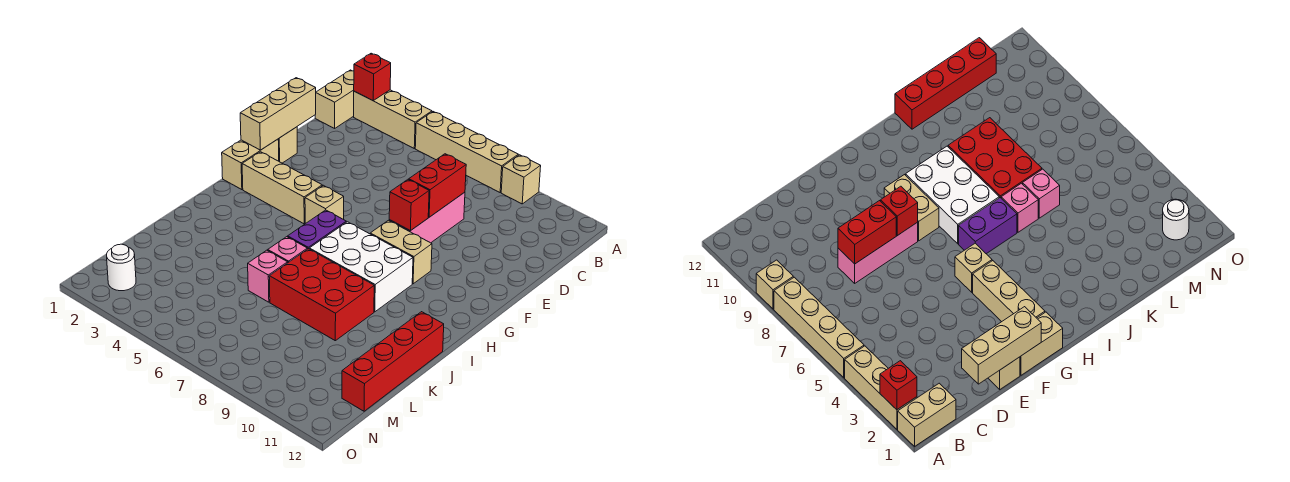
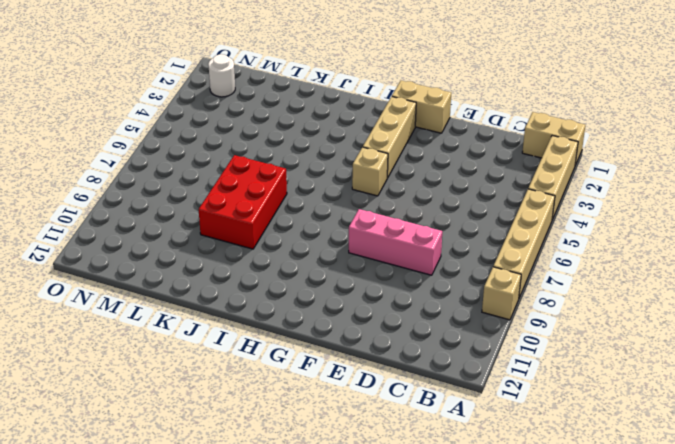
none -> tan brick E1 level 1
none -> tan brick G8:G9 level 1
none -> purple brick H6:I6 level 1

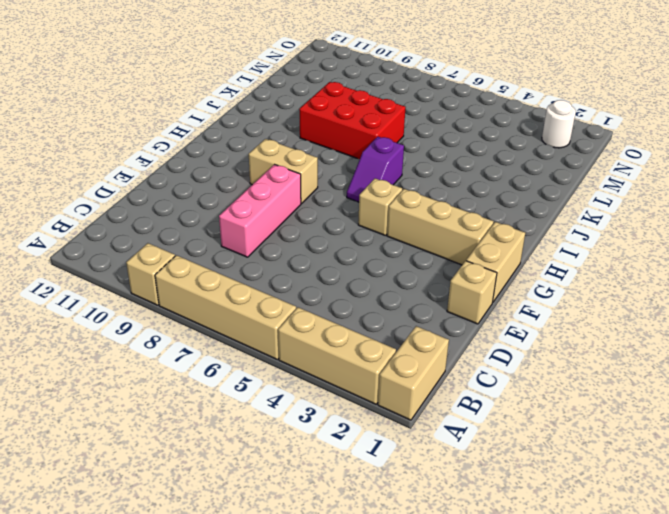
purple slope H6:I6 level 1 top I -> purple brick H6:I6 level 1
none -> white brick H7:I9 level 1
none -> pink brick J6 level 1
none -> red brick J12:M12 level 1

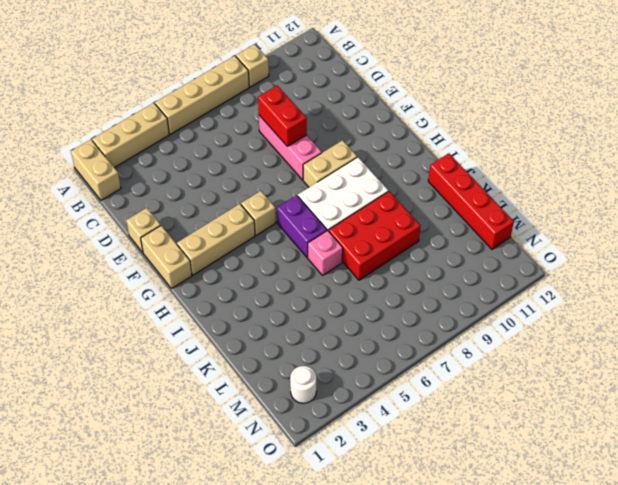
none -> pink brick K6 level 1
none -> red brick A2 level 2
none -> tan brick D1:F1 level 2

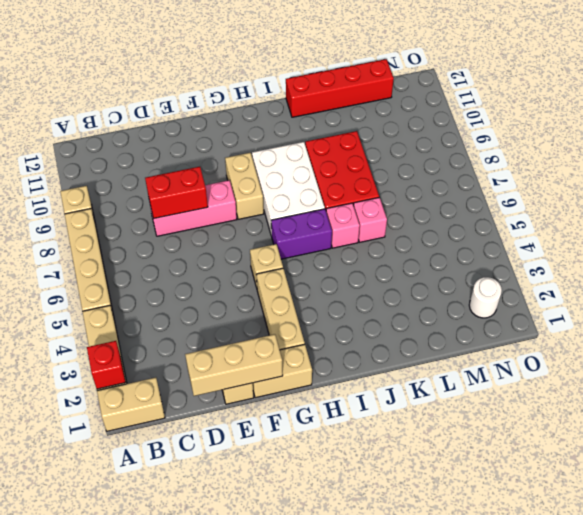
none -> red brick F8 level 2

